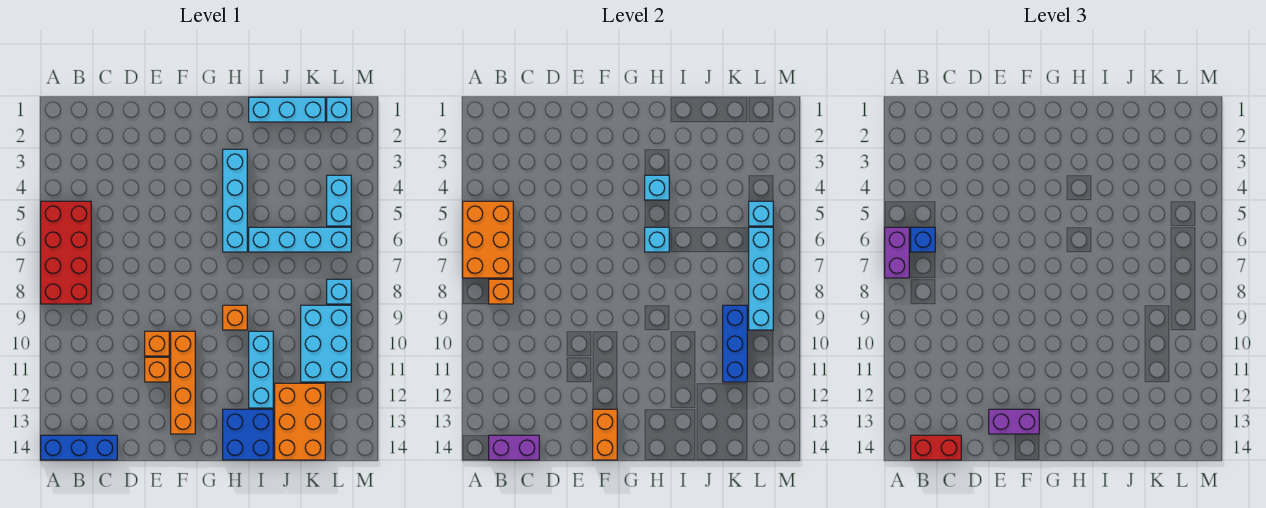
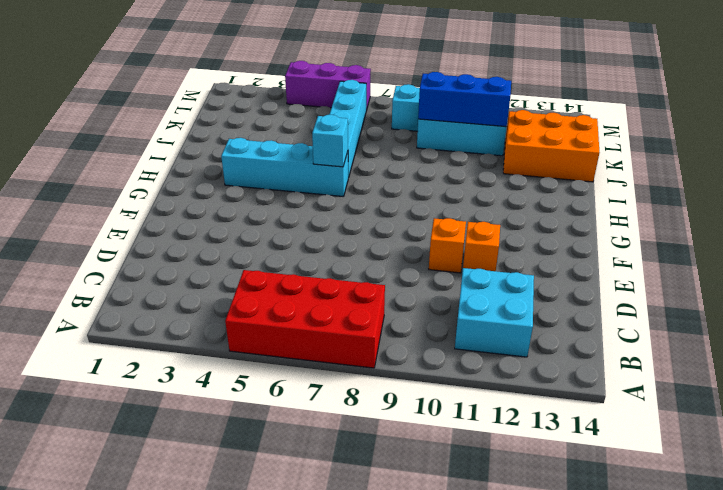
cyan brick B11:C12 level 1 -> none
purple brick M4:M6 level 1 -> none
none -> blue brick A14:C14 level 1
none -> orange brick F10:F13 level 1
none -> orange brick H9 level 1

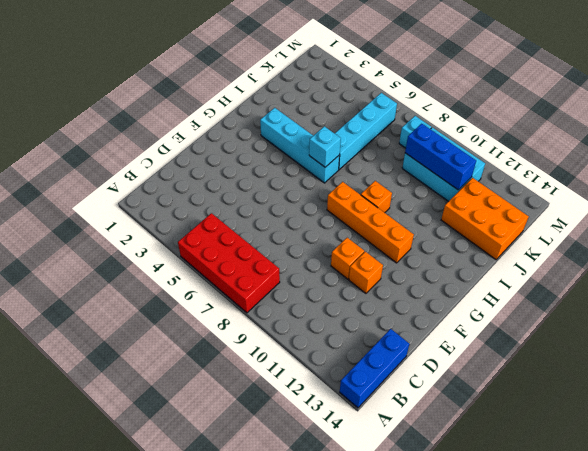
orange brick G8:G11 level 1 -> orange brick F10:F13 level 1
none -> blue brick H13:I14 level 1
none -> cyan brick I1:K1 level 1
none -> cyan brick I10:I12 level 1

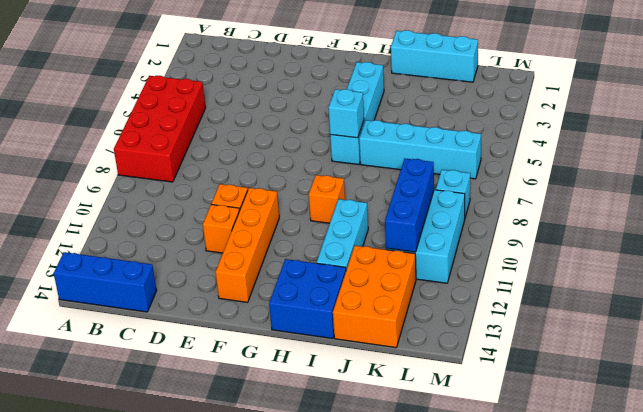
none -> cyan brick L1 level 1
none -> cyan brick L4:L5 level 1
none -> orange brick A5:B7 level 2

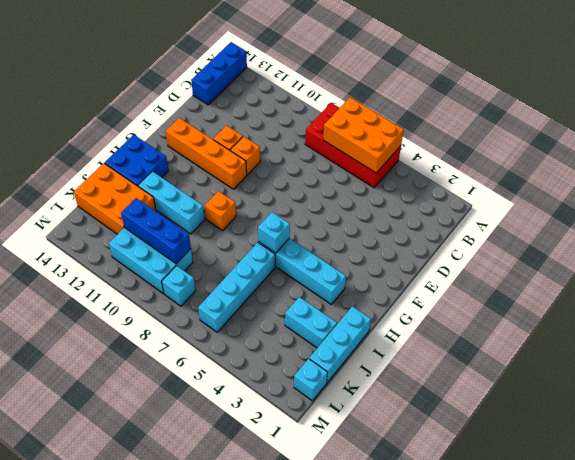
cyan brick J2:J3 level 1 -> cyan brick L4:L5 level 1
none -> orange brick B8 level 2
none -> purple brick B14:C14 level 2
none -> orange brick F13:F14 level 2

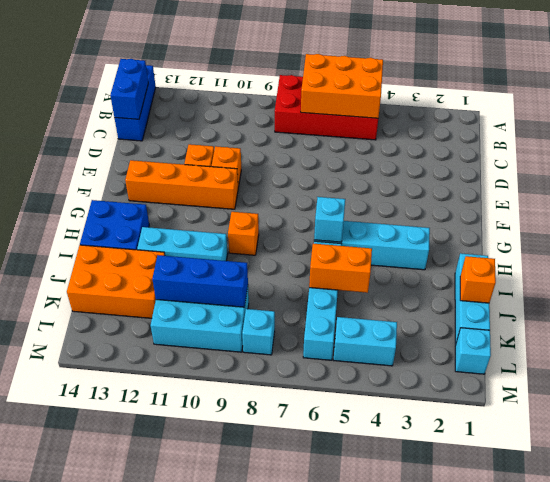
blue brick B14:C14 level 2 -> purple brick B14:C14 level 2
orange brick J1 level 2 -> orange brick B8 level 2
orange brick J5:J6 level 2 -> orange brick F13:F14 level 2
none -> cyan brick H4 level 2
none -> cyan brick L5 level 2
none -> cyan brick L6:L9 level 2

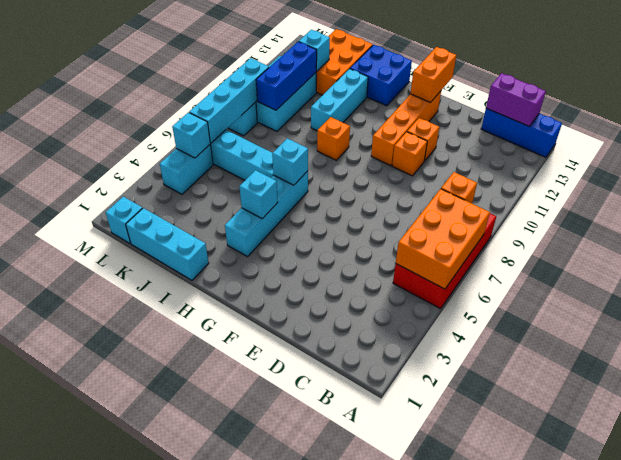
cyan brick K12 level 2 -> none
none -> purple brick A6:A7 level 3
none -> blue brick B6 level 3
none -> red brick B14:C14 level 3

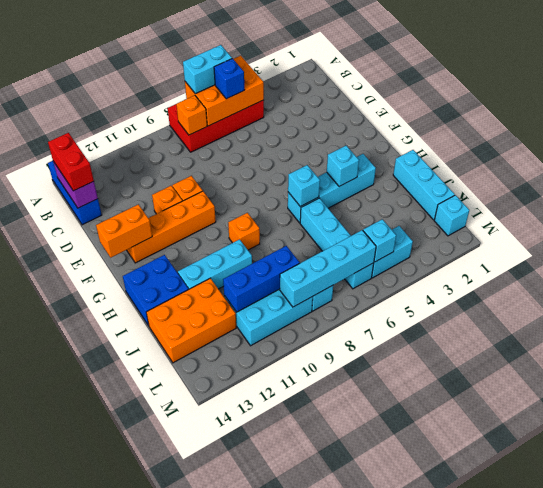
cyan brick A6:A7 level 3 -> purple brick A6:A7 level 3
none -> purple brick E13:F13 level 3

